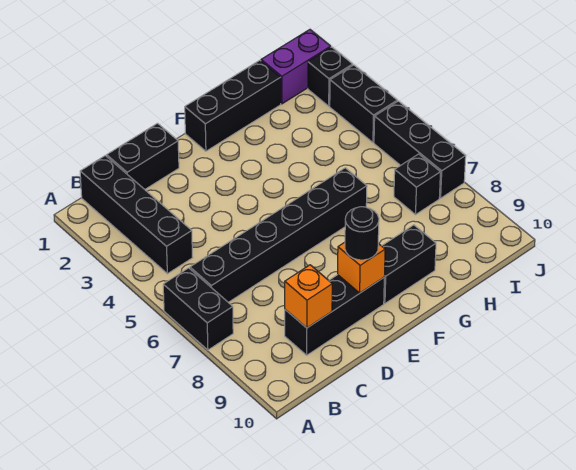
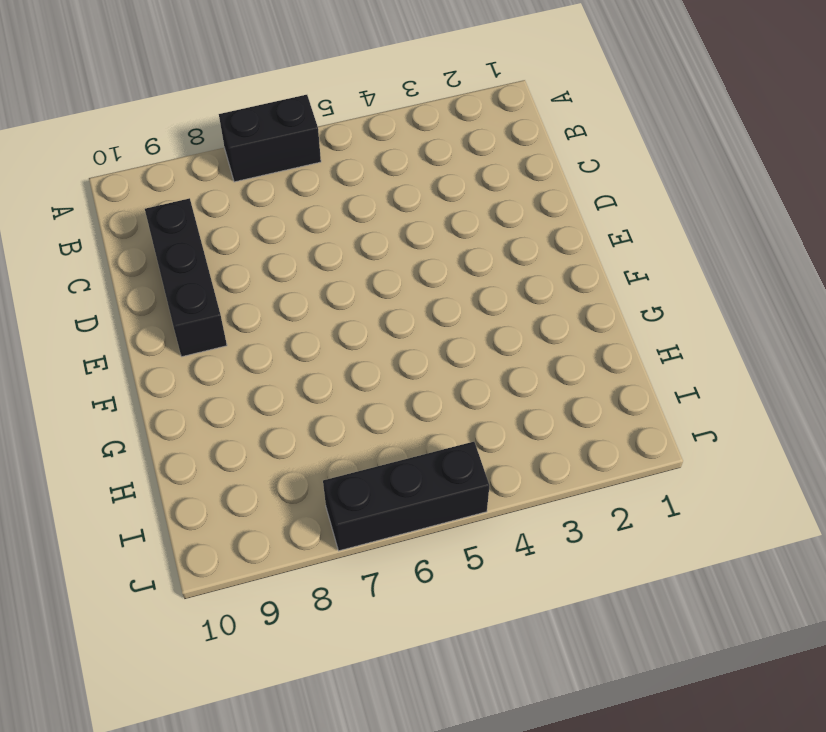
none -> black brick B1:B4 level 1
none -> black brick B6:G6 level 1
none -> black brick C1:D1 level 1

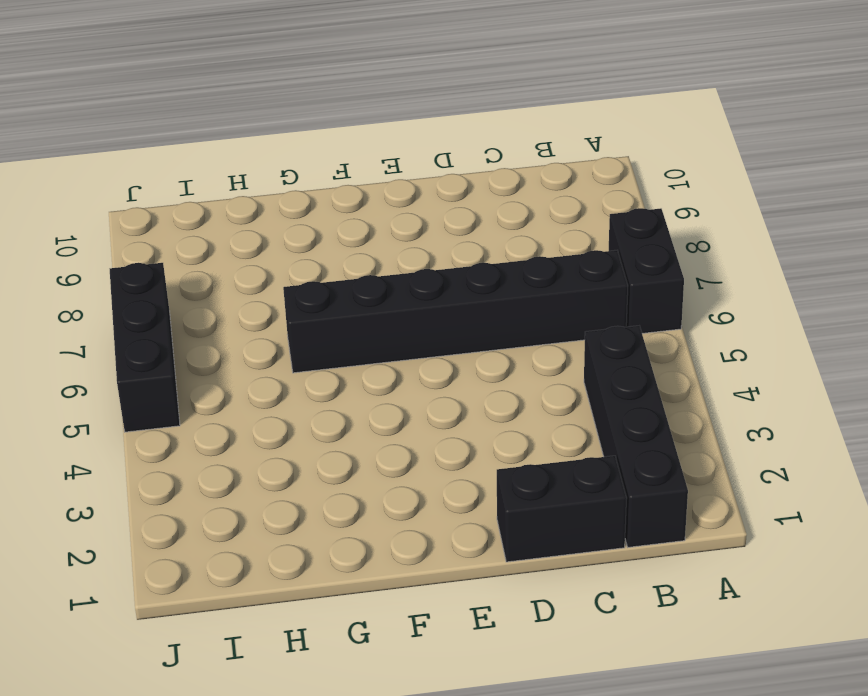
none -> black brick C9:E9 level 1
none -> black brick F1:H1 level 1
none -> black brick F9:G9 level 1

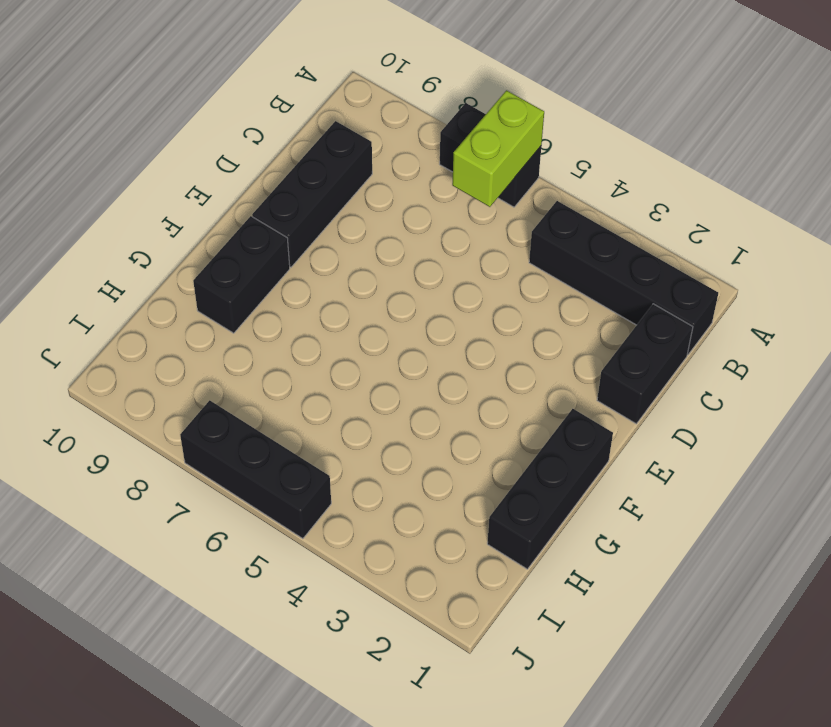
lime brick A6:B6 level 2 -> none
none -> black brick B6:G6 level 1
none -> purple brick I1:J1 level 1
none -> black brick I7 level 1

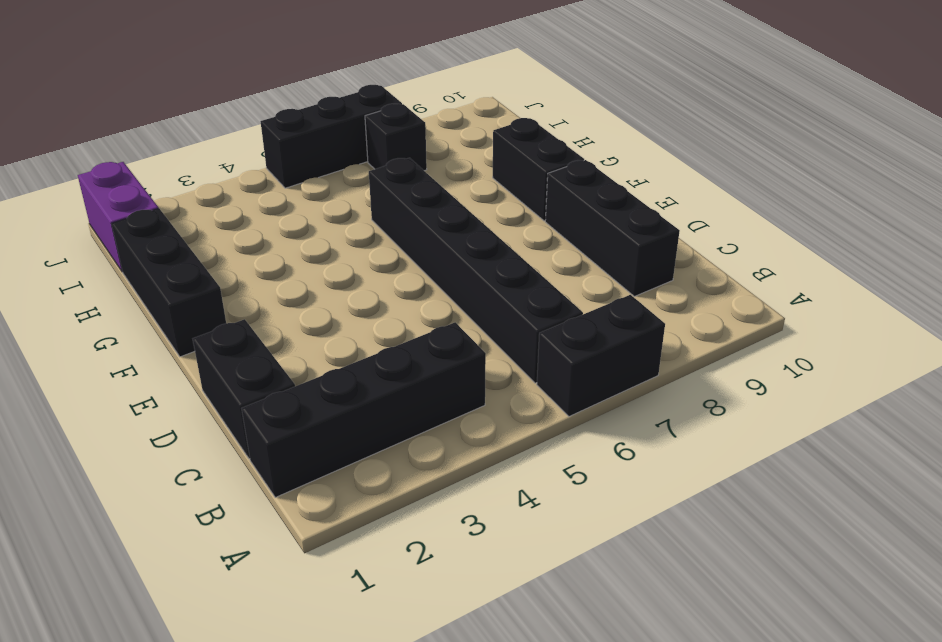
none -> black brick J2 level 1
none -> black brick J3:J4 level 1
none -> orange brick C9 level 2

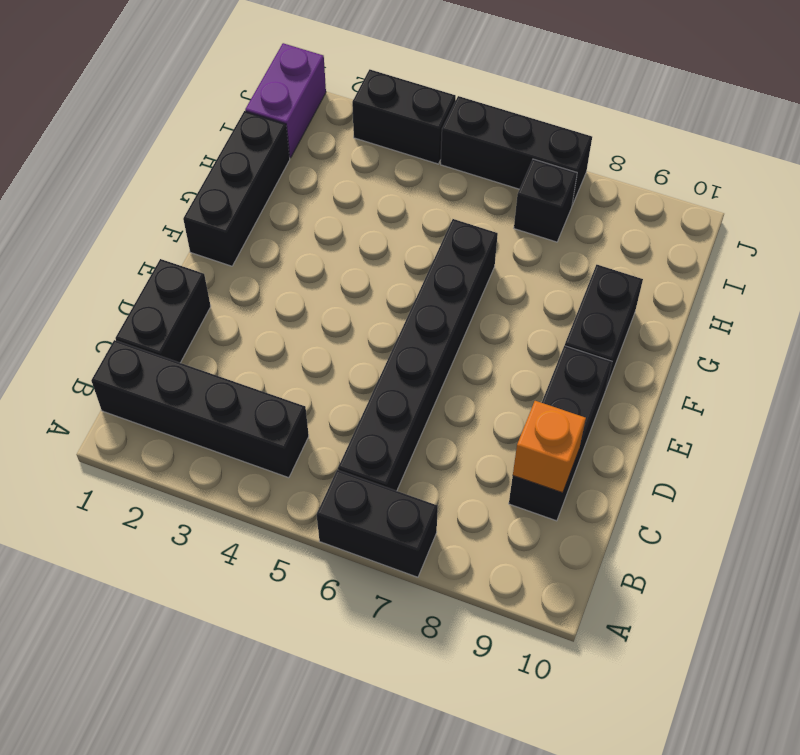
none -> black brick J2 level 1
none -> orange brick E9 level 2
none -> black round brick E9 level 3

